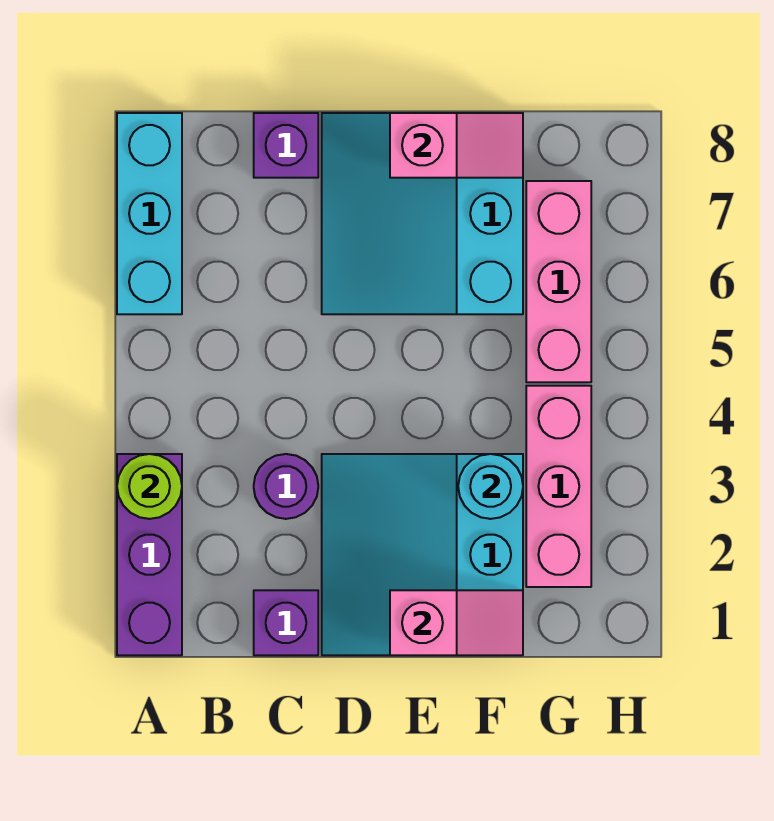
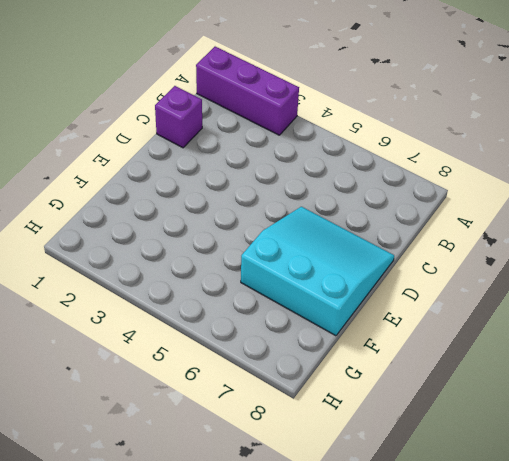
none -> cyan brick A6:A8 level 1
none -> purple round brick C3 level 1
none -> purple brick C8 level 1

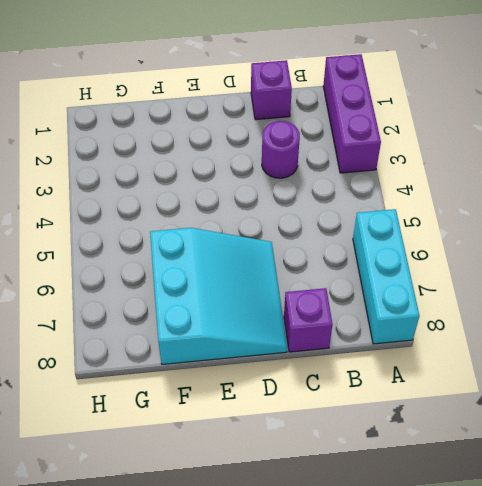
none -> cyan slope D1:F3 level 1 top F
none -> pink brick G2:G4 level 1
none -> pink brick G5:G7 level 1

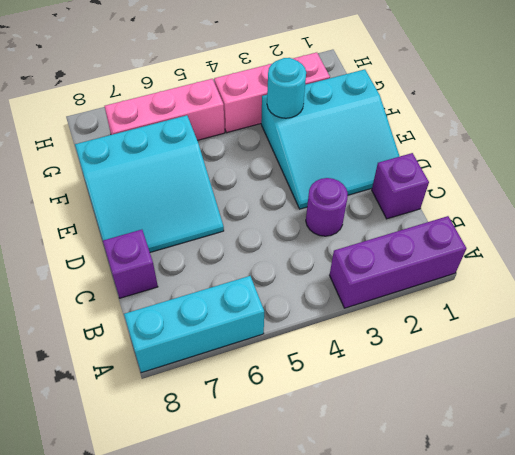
none -> lime round brick A3 level 2
none -> pink slope E1:F1 level 2 top E
none -> pink slope E8:F8 level 2 top E

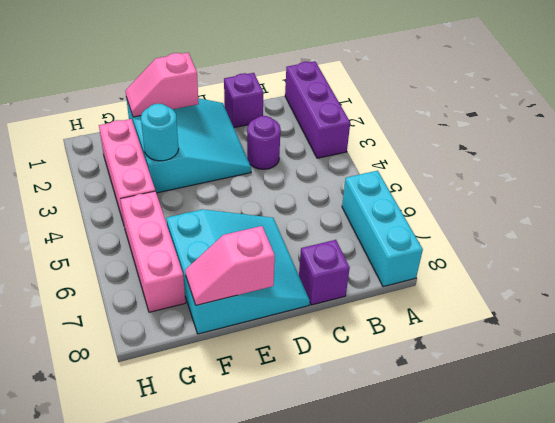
none -> lime round brick A3 level 2

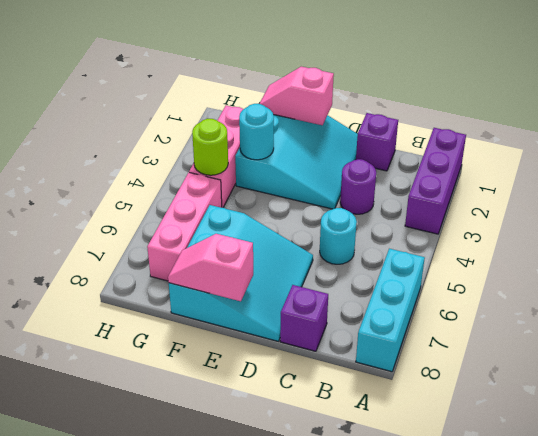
cyan round brick C5 level 1 -> none
lime round brick G4 level 2 -> lime round brick A3 level 2

